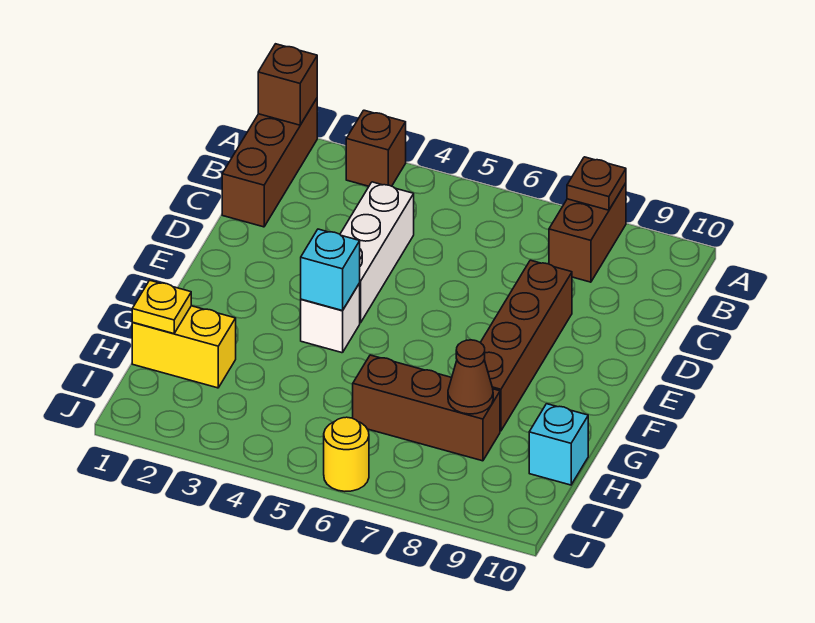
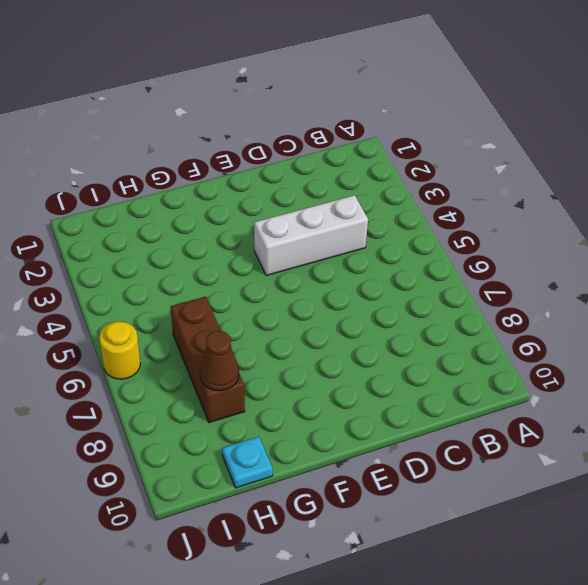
cyan plate H10 level 1 -> cyan brick H10 level 1
none -> brown brick A1:C1 level 1
none -> brown brick A3 level 1
none -> brown brick A8:B8 level 1

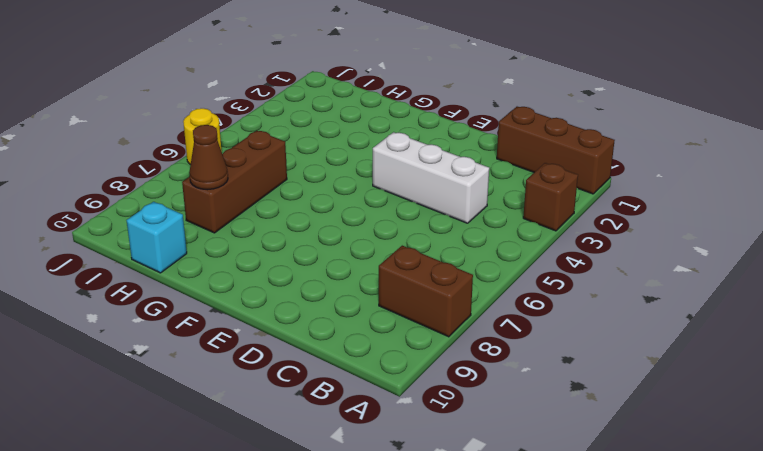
none -> brown brick D8:G8 level 1
none -> white brick F4 level 1
none -> yellow brick H1:H2 level 1

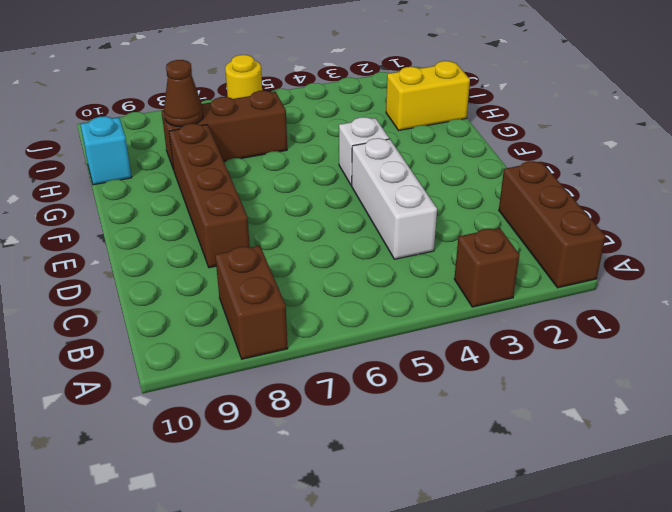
none -> brown brick A1 level 2
none -> brown plate A8 level 2
none -> cyan brick F4 level 2

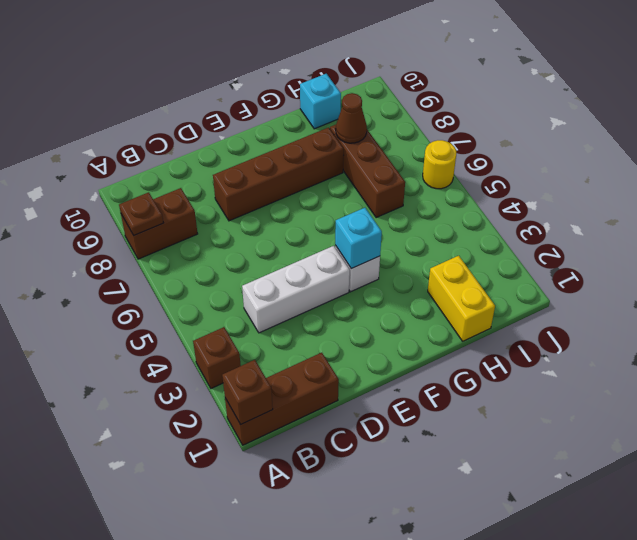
none -> yellow plate H1 level 2

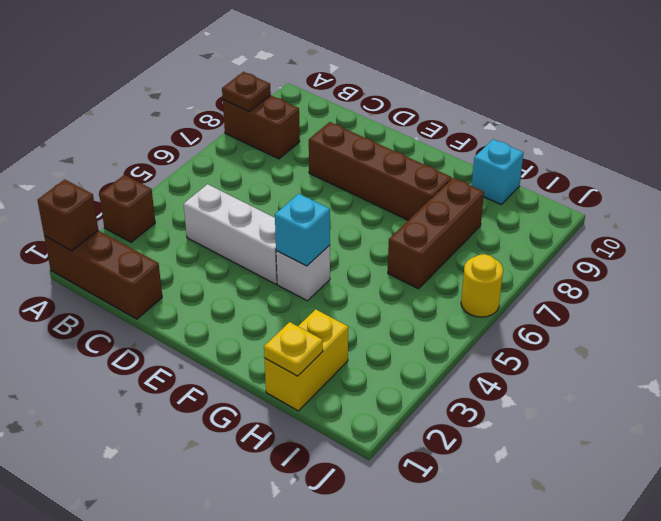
none -> brown cone H8 level 2

